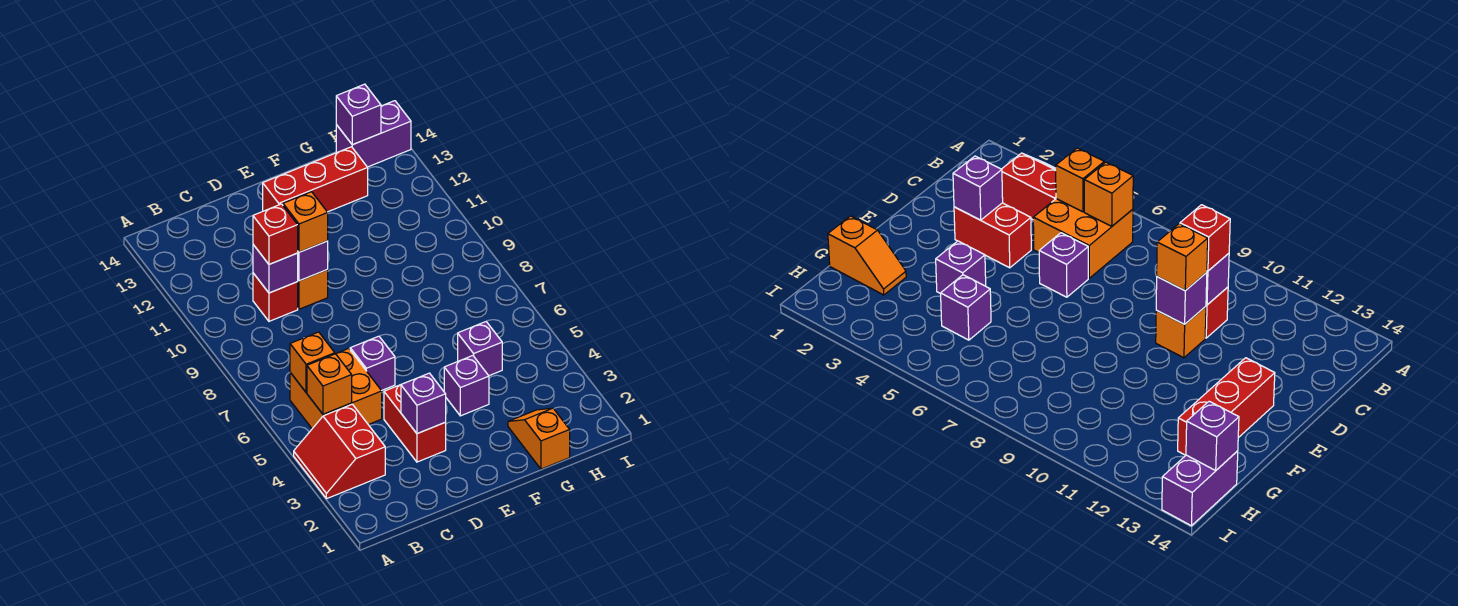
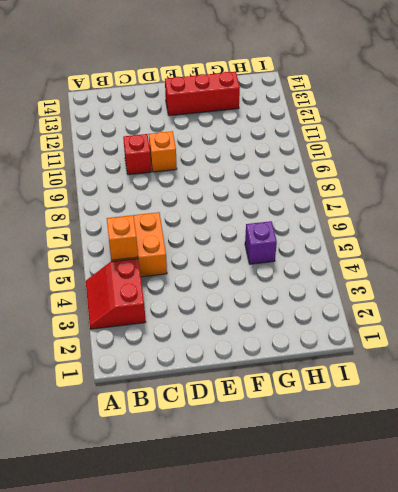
none -> red brick D3:D4 level 1
none -> purple brick D6 level 1
none -> purple brick F4 level 1

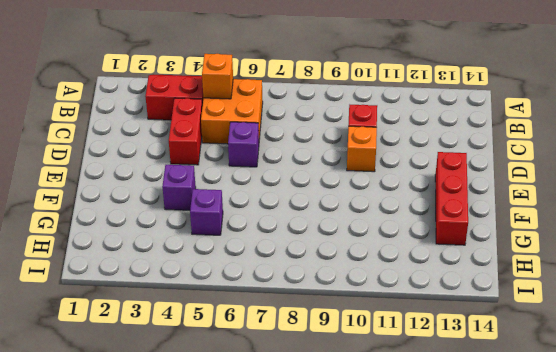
red brick C4:D4 level 1 -> red brick D3:D4 level 1
none -> orange slope G1:G2 level 1 top 1
none -> purple brick H14:I14 level 1
none -> orange brick B6 level 2

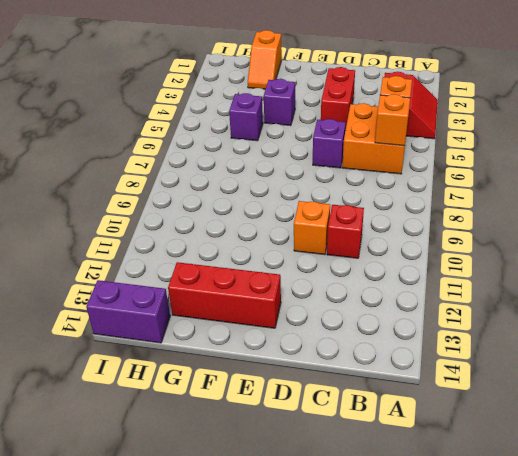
none -> purple brick C10 level 2
none -> purple brick D3 level 2
none -> purple brick D10 level 2

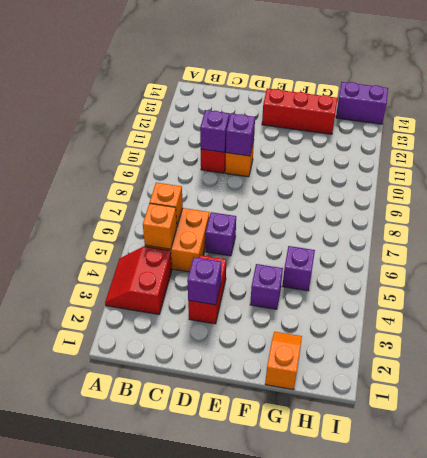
none -> purple brick H14 level 2
none -> red brick C10 level 3
none -> orange brick D10 level 3

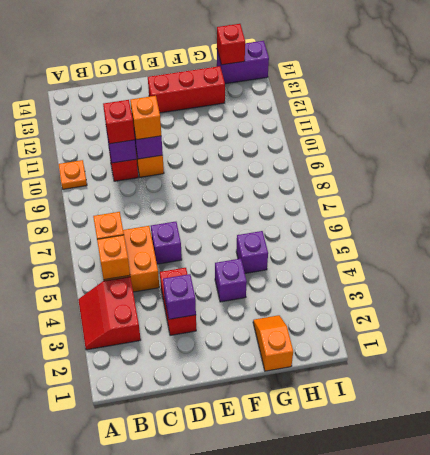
orange plate A10 level 1 -> none
red brick H14 level 2 -> purple brick H14 level 2

